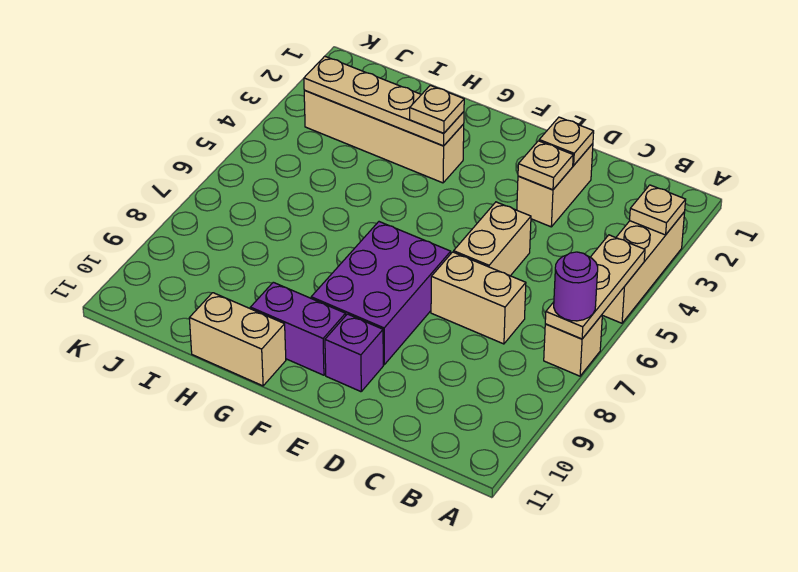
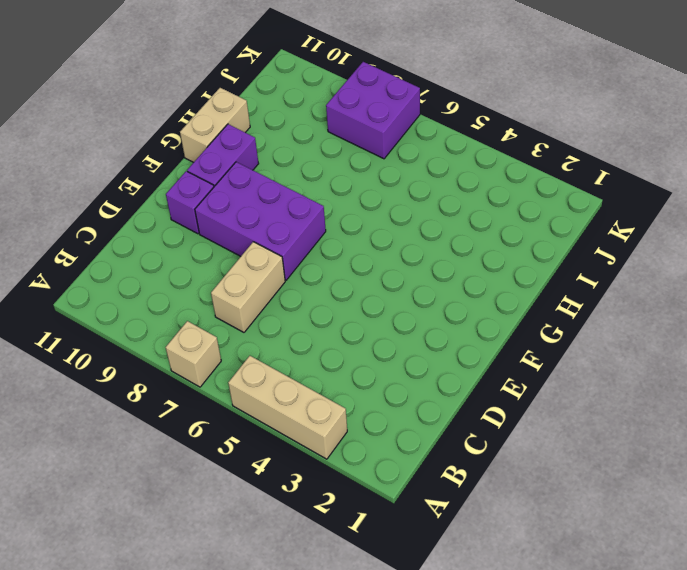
purple brick J7:K8 level 1 -> none
none -> tan brick D2:D3 level 1
none -> tan brick D5:D6 level 1
none -> tan brick G3:J3 level 1

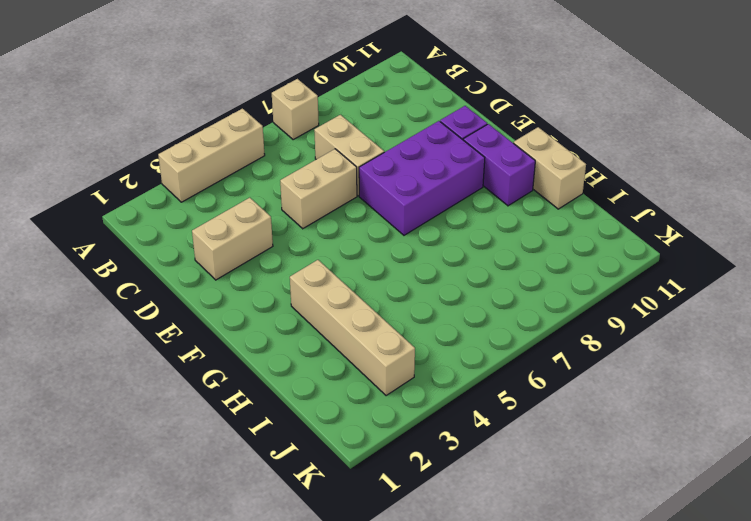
none -> tan plate A3 level 2
none -> tan plate A5:A7 level 2
none -> tan plate D2 level 2

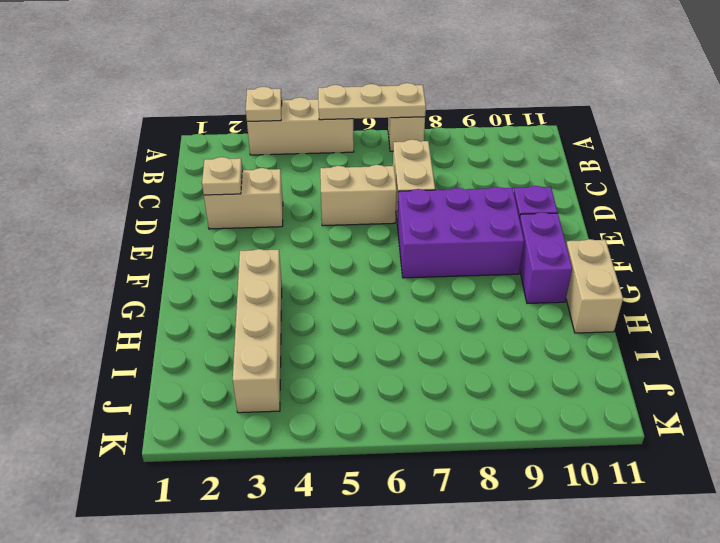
none -> tan plate D3 level 2
none -> tan plate G3:J3 level 2
none -> purple round brick A7 level 3

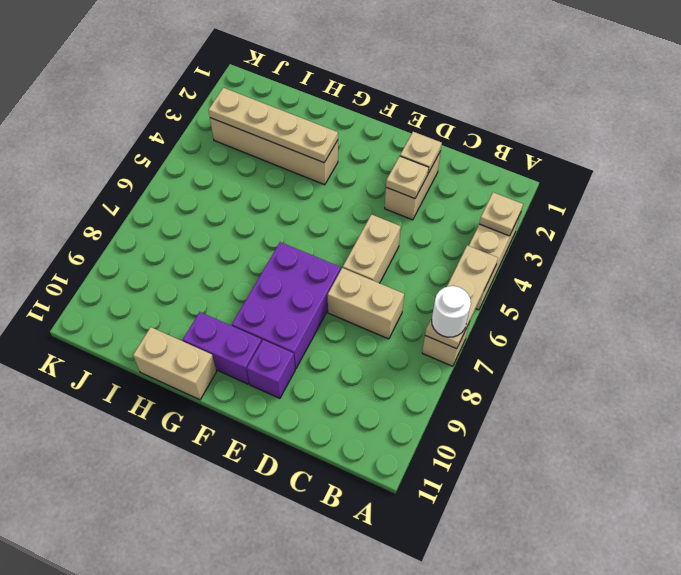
white round brick A7 level 3 -> purple round brick A7 level 3
none -> tan plate G3 level 3

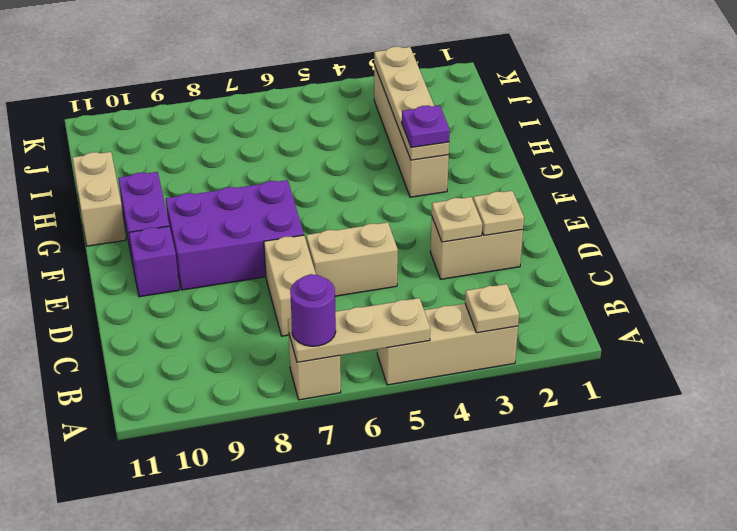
purple plate G3 level 3 -> tan plate G3 level 3

